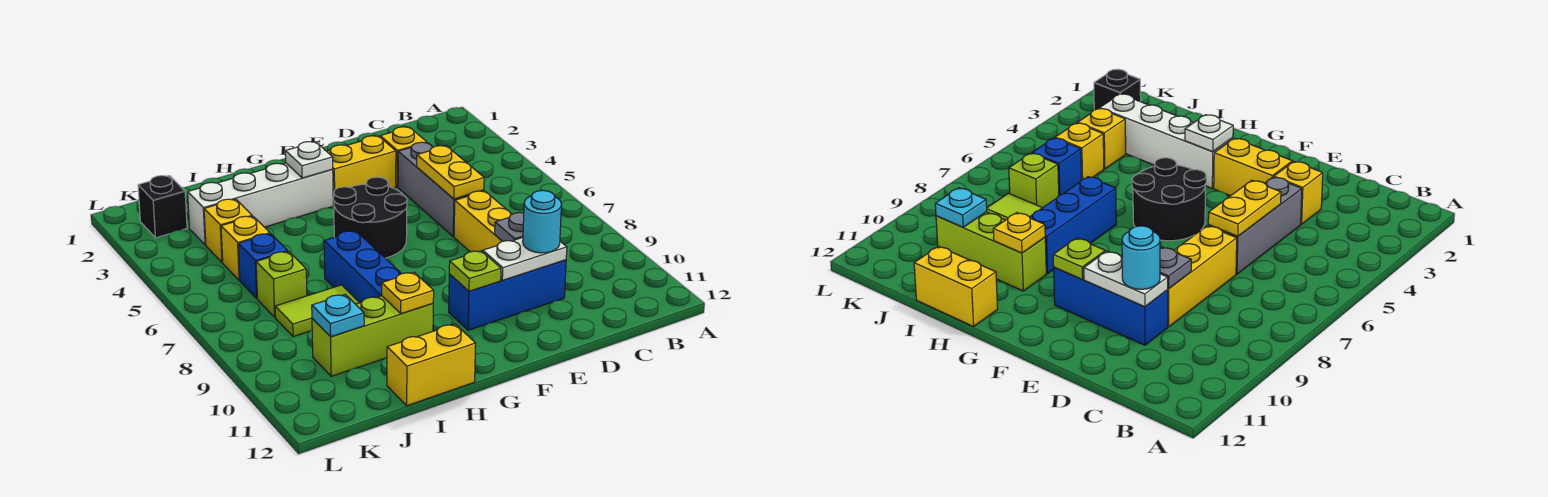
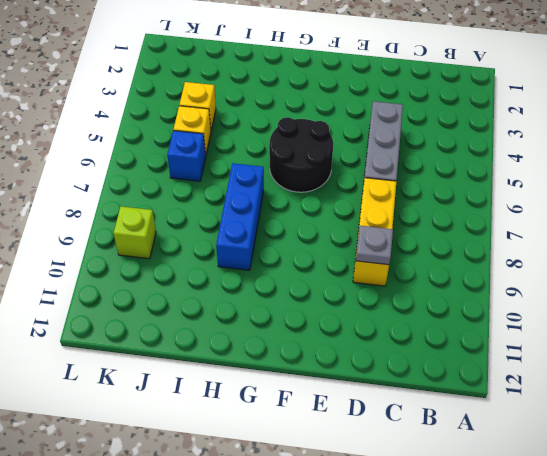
lime brick K9 level 1 -> lime brick J7 level 1
none -> yellow brick D3 level 1
none -> blue brick D10:F10 level 1
none -> yellow brick E3:F3 level 1

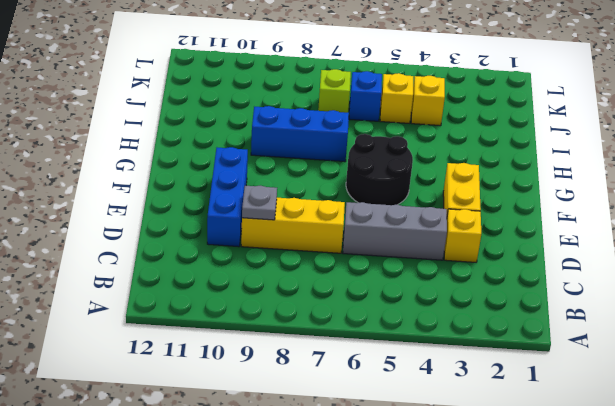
none -> white brick G3:J3 level 1
none -> lime brick H10:J10 level 1
none -> yellow brick H12:I12 level 1

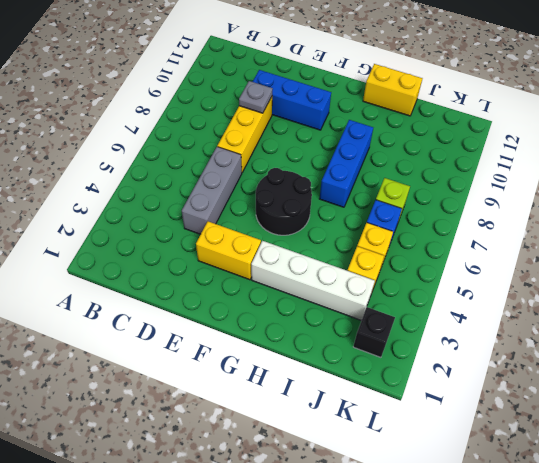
none -> yellow brick D3 level 1
none -> lime brick H10:J10 level 1
none -> lime tile I8:J8 level 1

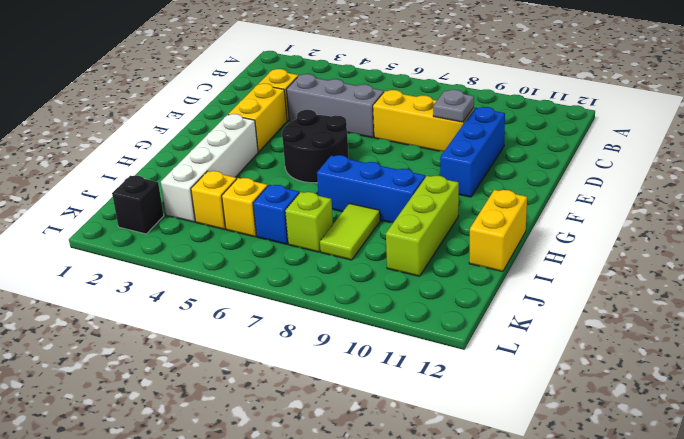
none -> yellow plate D5:D6 level 2
none -> white plate D10:E10 level 2
none -> lime plate F10 level 2

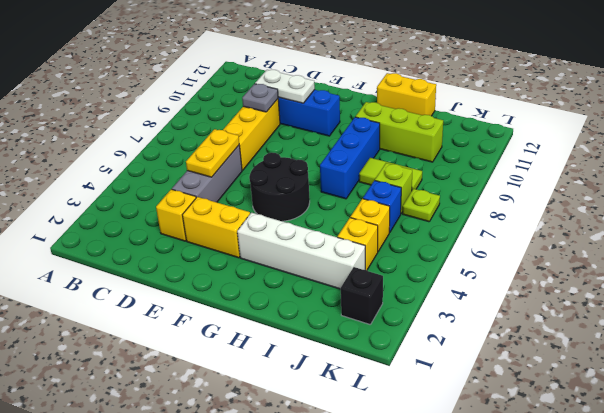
lime plate K7 level 1 -> lime plate F10 level 2
none -> white plate G3 level 2
none -> yellow plate H10 level 2
none -> cyan plate J10 level 2

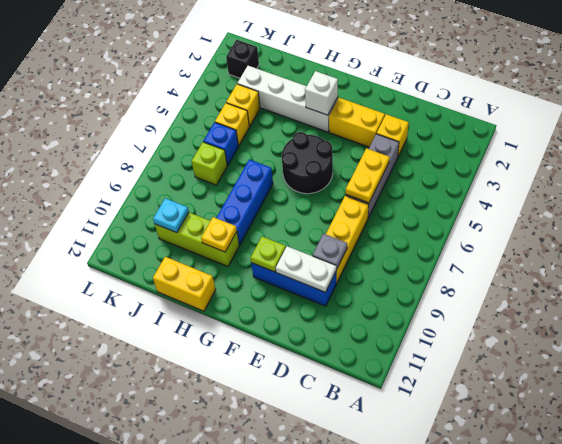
white brick G3 level 2 -> white plate G3 level 2
none -> lime tile I8:J8 level 1
none -> cyan round brick D10 level 3

